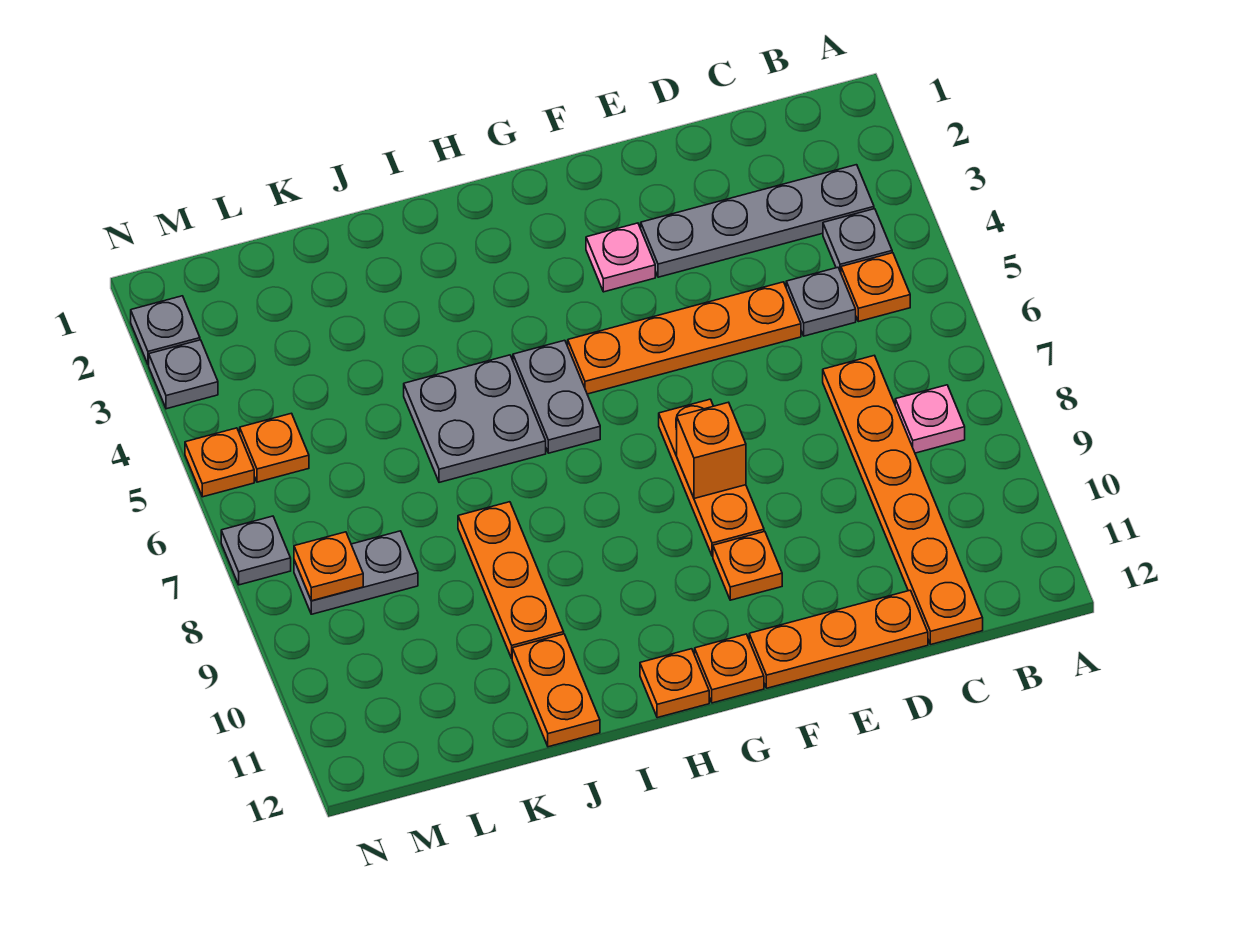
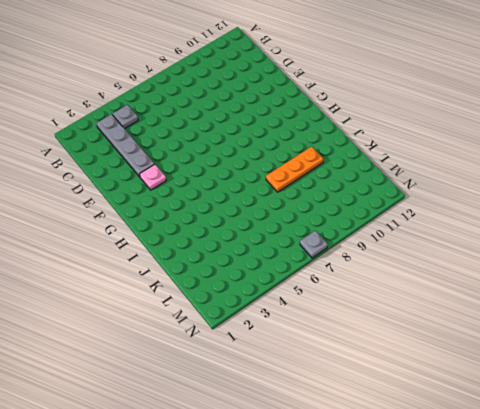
none -> orange plate B5 level 1
none -> pink plate B8 level 1
none -> grey plate C5 level 1

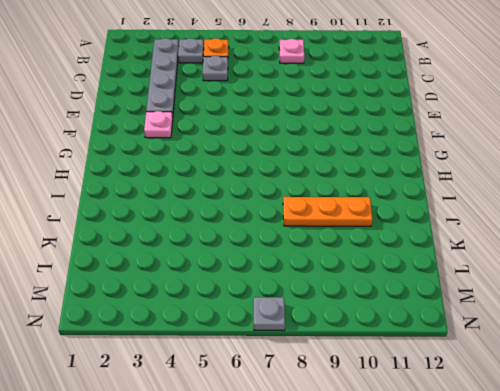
none -> orange plate C7:C12 level 1
none -> orange plate D5:G5 level 1
none -> orange plate D12:F12 level 1

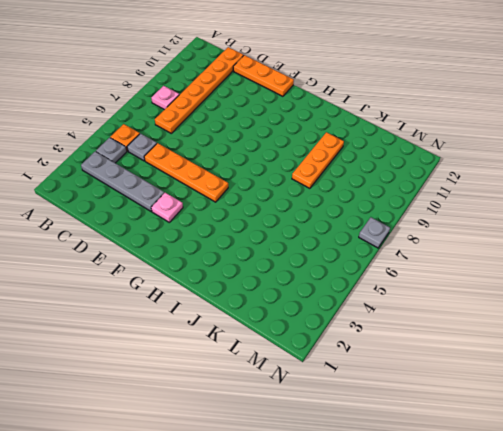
none -> orange plate F7:F9 level 1
none -> orange plate F10 level 1
none -> orange plate G12 level 1

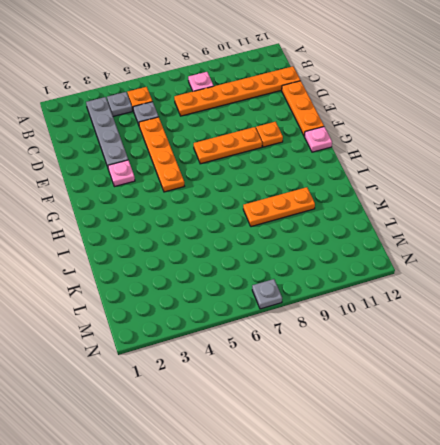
pink plate G12 level 1 -> orange plate G12 level 1
none -> grey plate H5:H6 level 1
none -> orange plate H12 level 1
none -> grey plate I5:J6 level 1

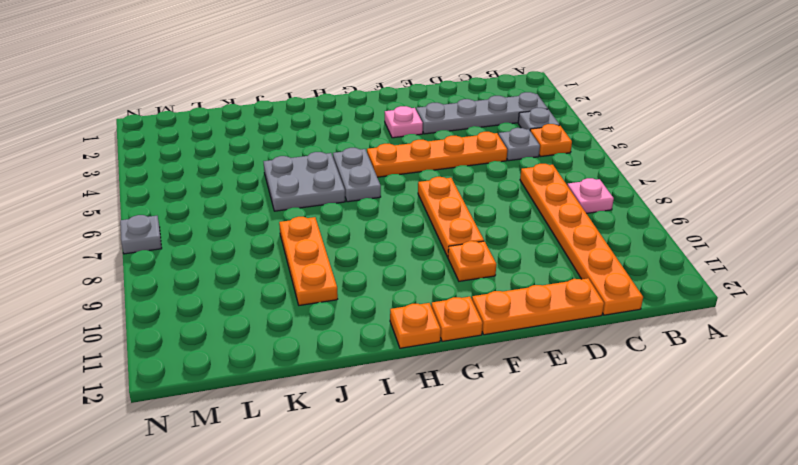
none -> orange plate J11:J12 level 1
none -> grey plate L8:M8 level 1
none -> orange plate M5 level 1

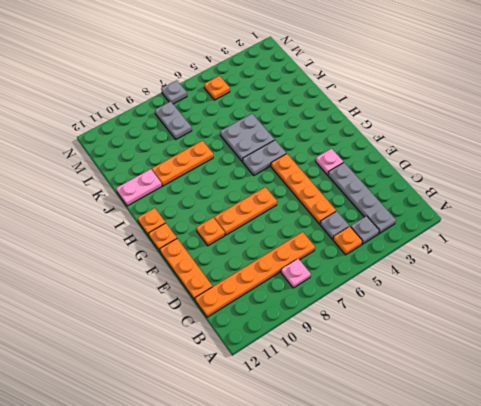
pink plate J11:J12 level 1 -> orange plate J11:J12 level 1
none -> grey plate N2 level 1
none -> grey plate N3 level 1
none -> orange plate N5 level 1

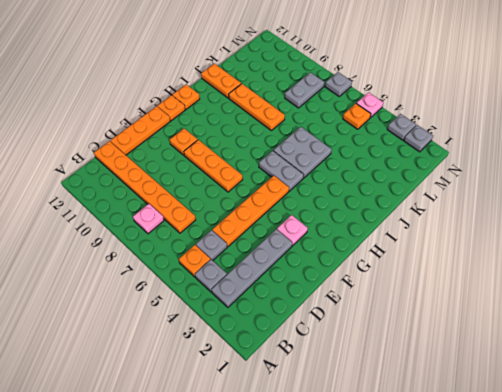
pink plate N5 level 1 -> orange plate N5 level 1
none -> orange brick F8 level 2
none -> orange plate M8 level 2

